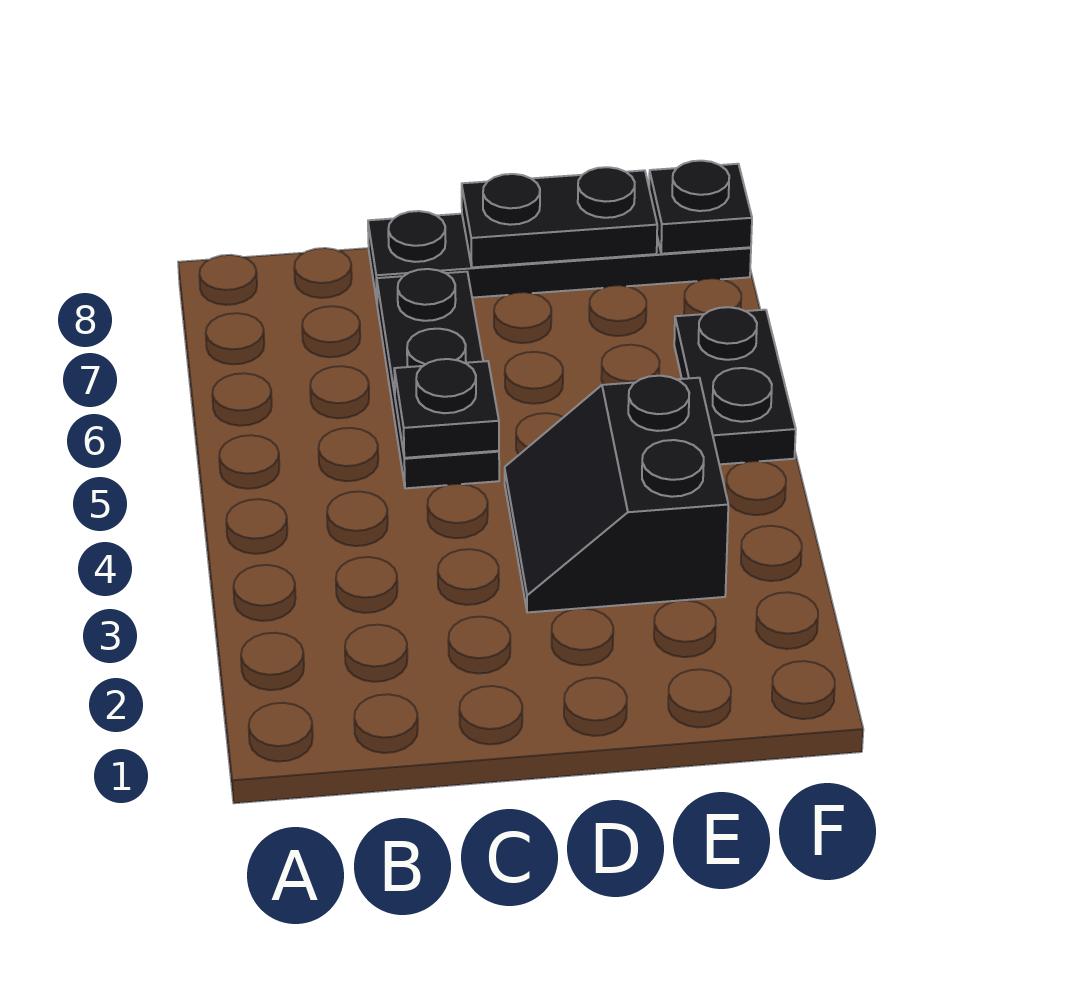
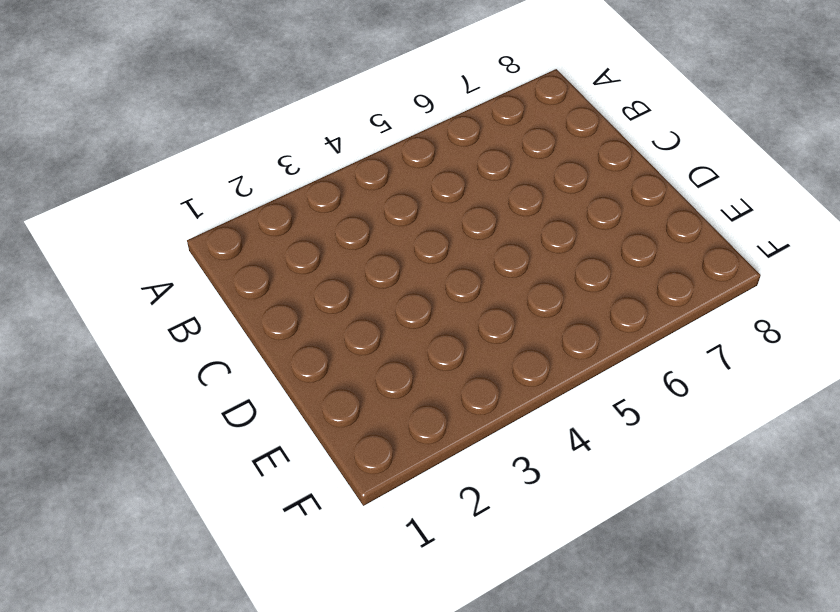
none -> black plate C5:C7 level 1
none -> black plate C8:F8 level 1

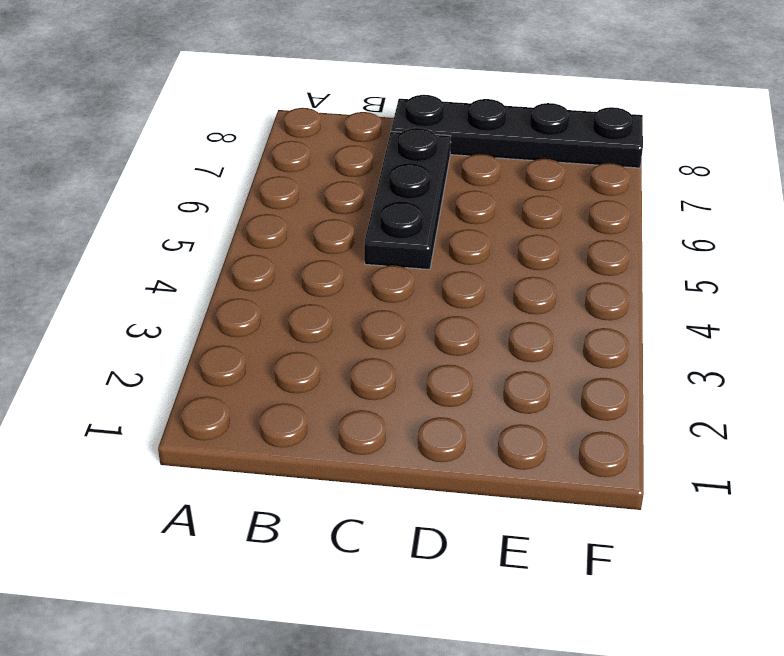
none -> black slope D3:E4 level 1 top E
none -> black plate F5:F6 level 1

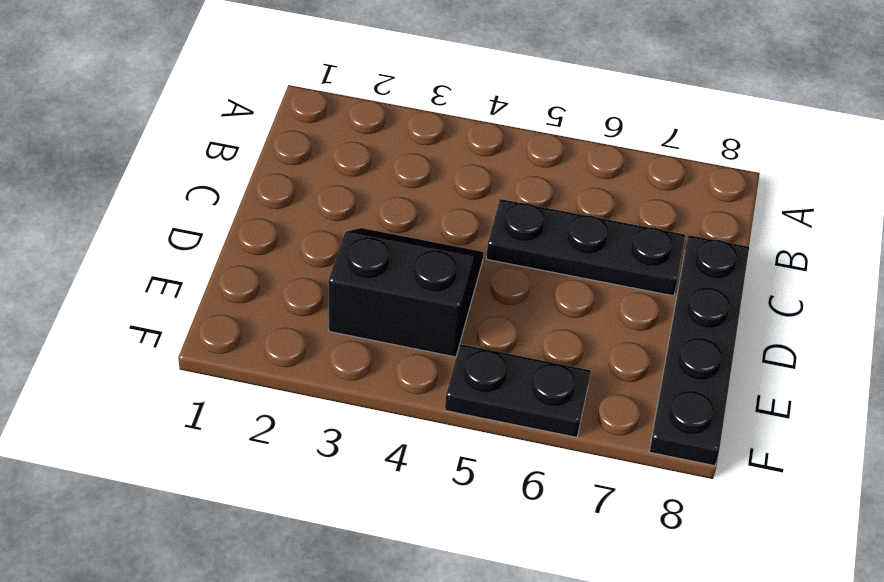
none -> black plate C5 level 2
none -> black plate D8:E8 level 2

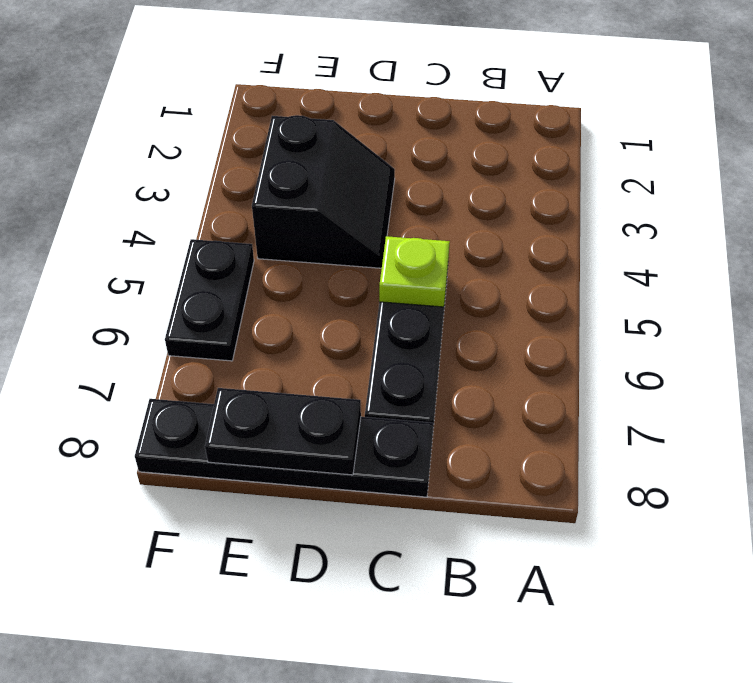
lime plate C5 level 2 -> black plate C5 level 2
none -> black plate F8 level 2

